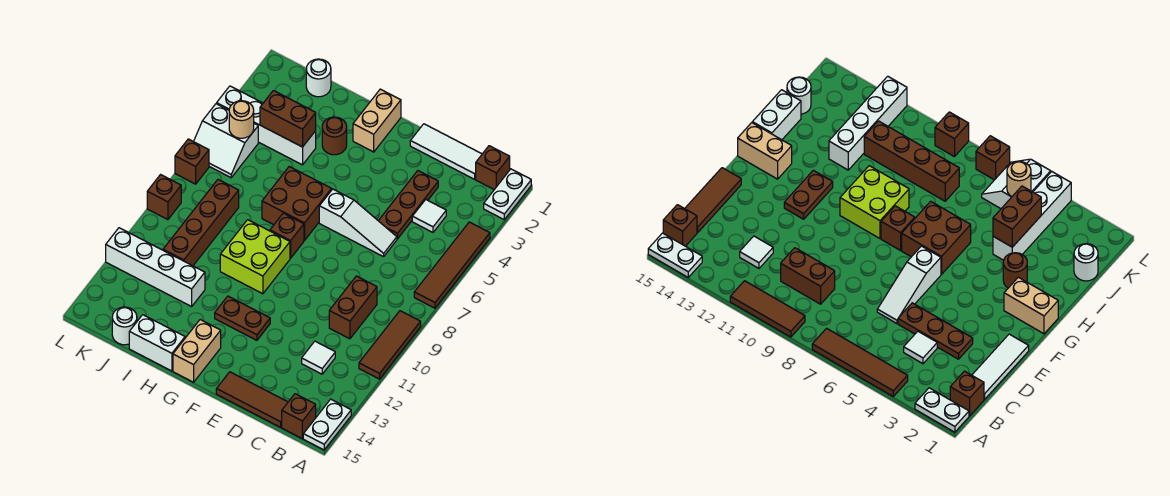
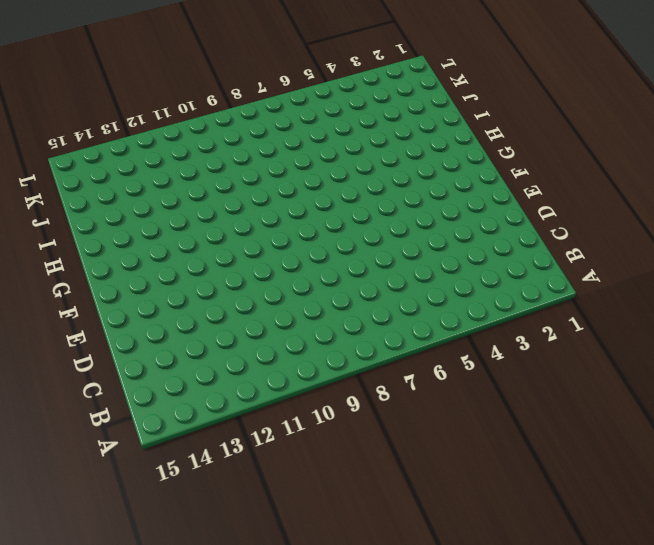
none -> white plate A1:A2 level 1
none -> brown tile A4:A7 level 1
none -> brown tile A9:A11 level 1
none -> white plate A14:A15 level 1

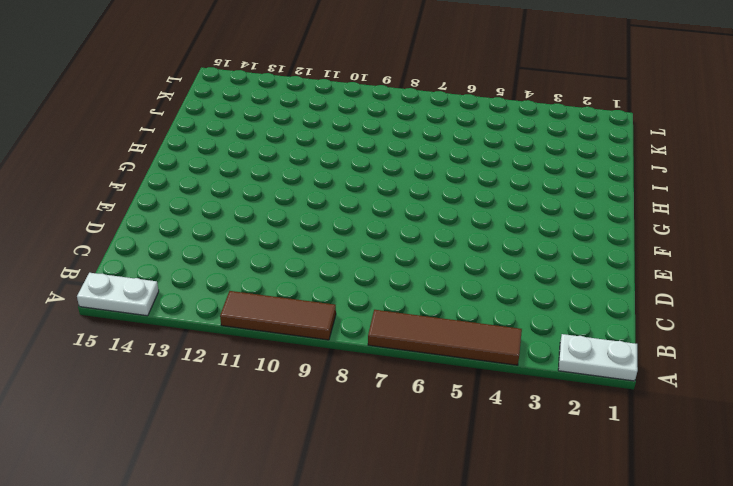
none -> brown brick B1 level 1
none -> brown brick B15 level 1
none -> white tile C1:E1 level 1
none -> white tile C4 level 1

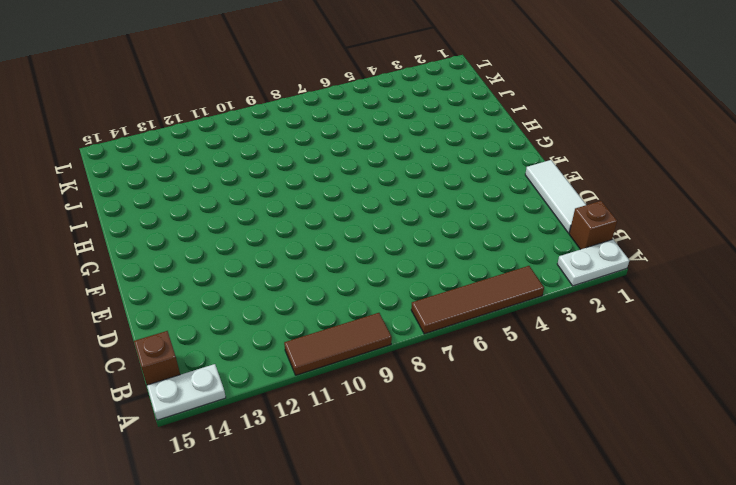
none -> white tile C4 level 1
none -> brown brick C9:C10 level 1
none -> white tile C12 level 1
none -> brown tile C15:E15 level 1

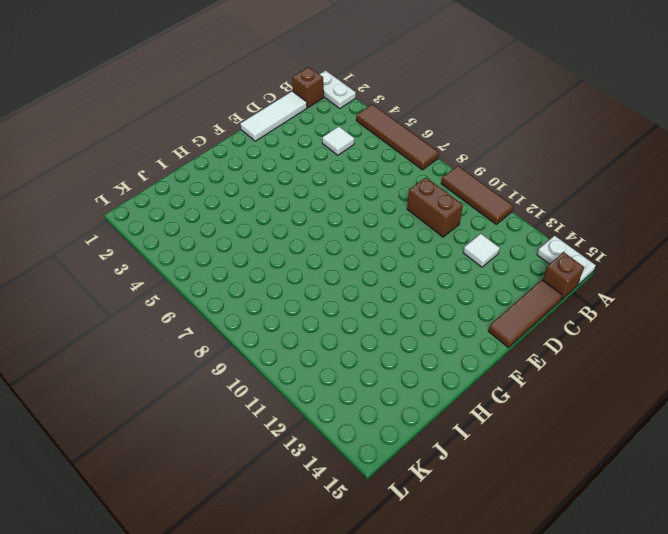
none -> brown plate D3:D5 level 1
none -> white slope D6:F6 level 1 top F
none -> brown plate F12:G12 level 1
none -> tan brick G1:G2 level 1

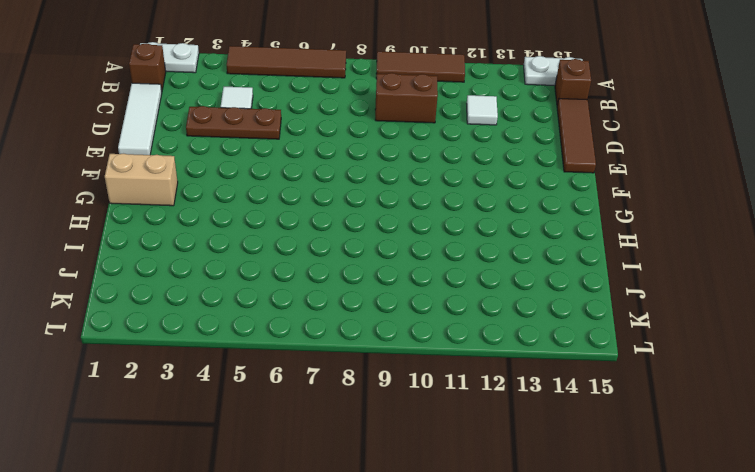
none -> white slope D6:F6 level 1 top F
none -> brown plate F12:G12 level 1
none -> brown brick G6:H7 level 1
none -> brown brick G8 level 1

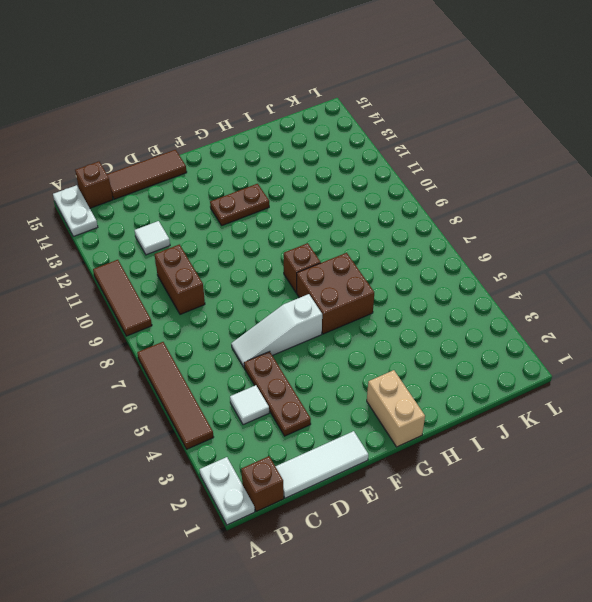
none -> lime brick G9:H10 level 1
none -> tan brick G14:G15 level 1
none -> brown round brick H3 level 1
none -> white brick H15:I15 level 1

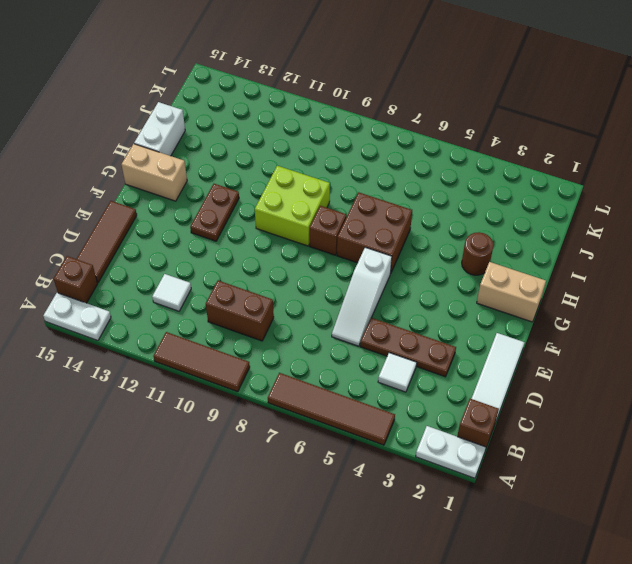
none -> white brick I4:L4 level 1
none -> white brick I12:L12 level 1
none -> white round brick J1 level 1
none -> brown brick J8:J11 level 1

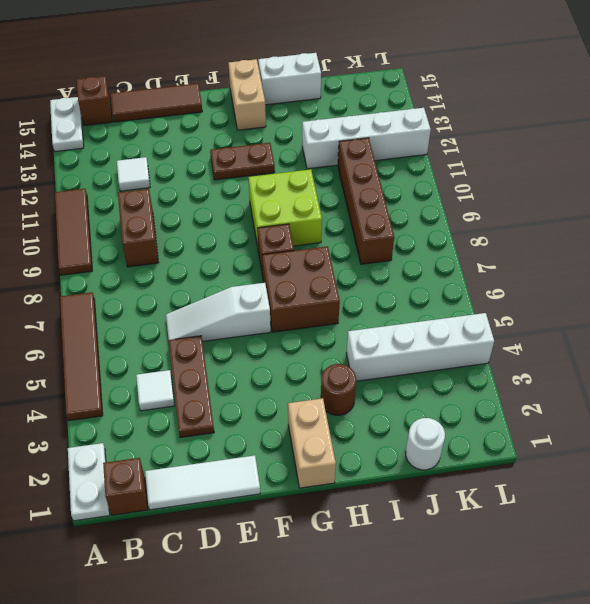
none -> white round brick J15 level 1
none -> white slope K5:L6 level 1 top 5
none -> brown brick L7 level 1
none -> brown brick L9 level 1

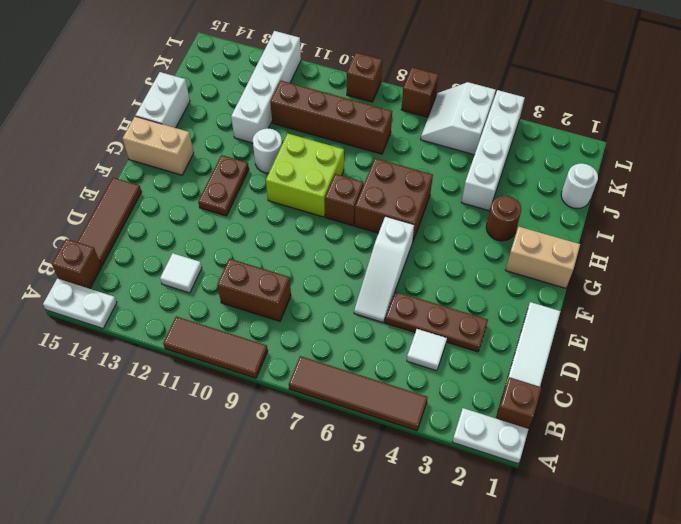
white round brick H11 level 1 -> white round brick J15 level 1
none -> brown brick I4:J4 level 2
none -> tan round brick K5 level 2

